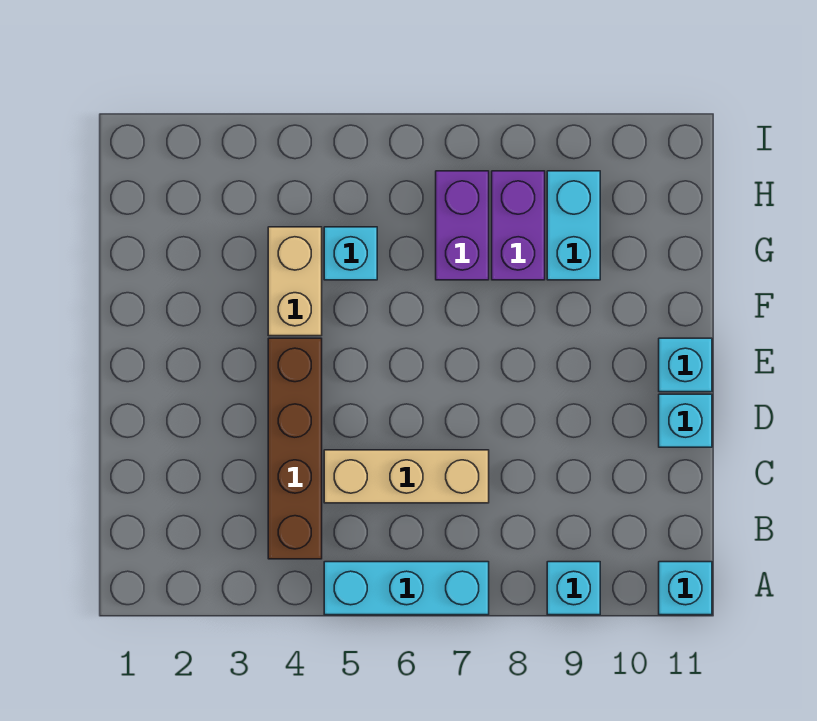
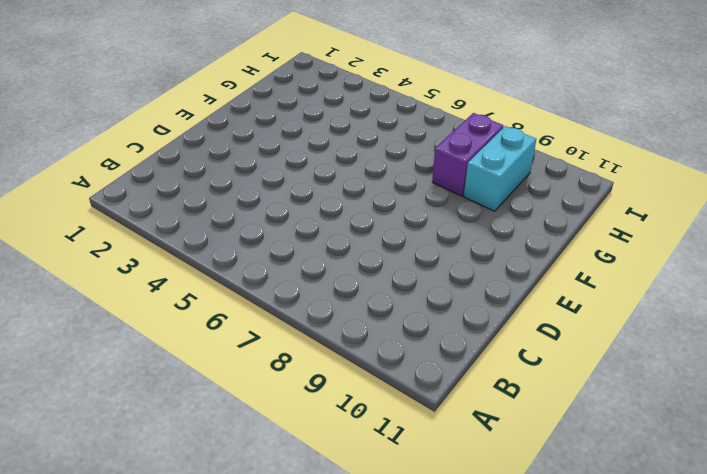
none -> cyan brick A5:A7 level 1
none -> cyan brick A9 level 1
none -> cyan brick A11 level 1

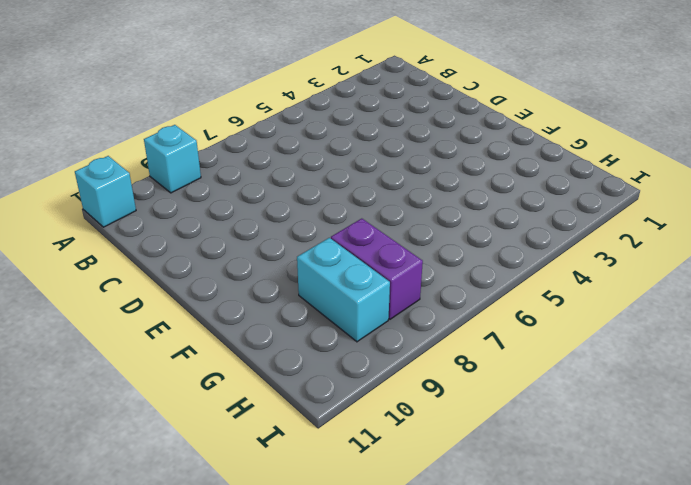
none -> cyan brick A5:A7 level 1
none -> brown brick B4:E4 level 1
none -> tan brick C5:C7 level 1

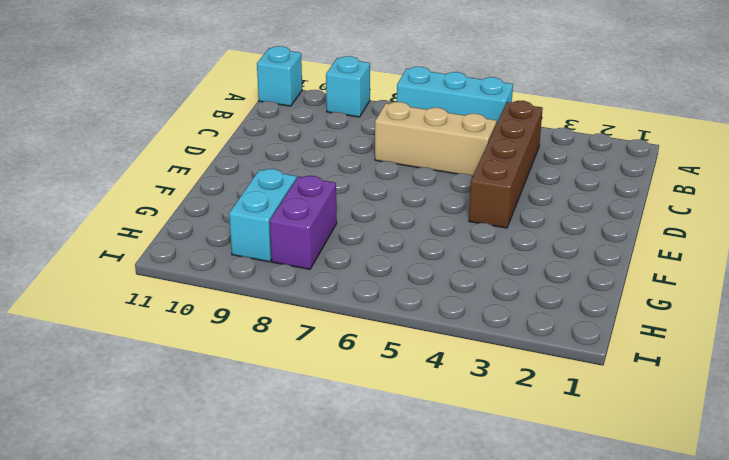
none -> cyan brick D11 level 1
none -> cyan brick E11 level 1
none -> tan brick F4:G4 level 1

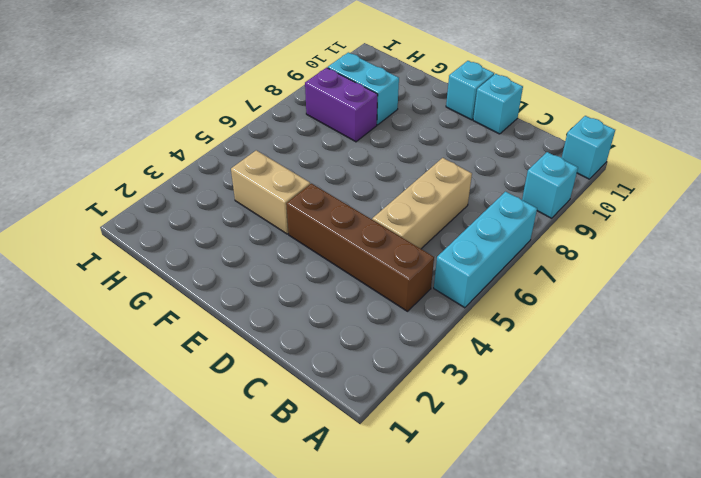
none -> cyan brick G5 level 1
none -> purple brick G7:H7 level 1

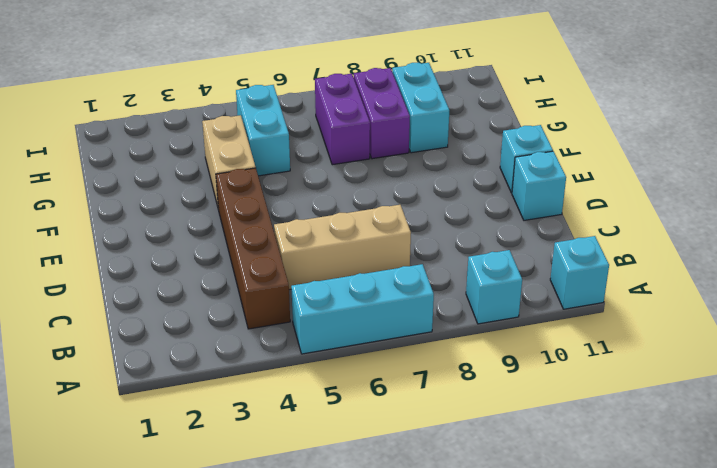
cyan brick G5:H5 level 1 -> cyan brick G5 level 1

